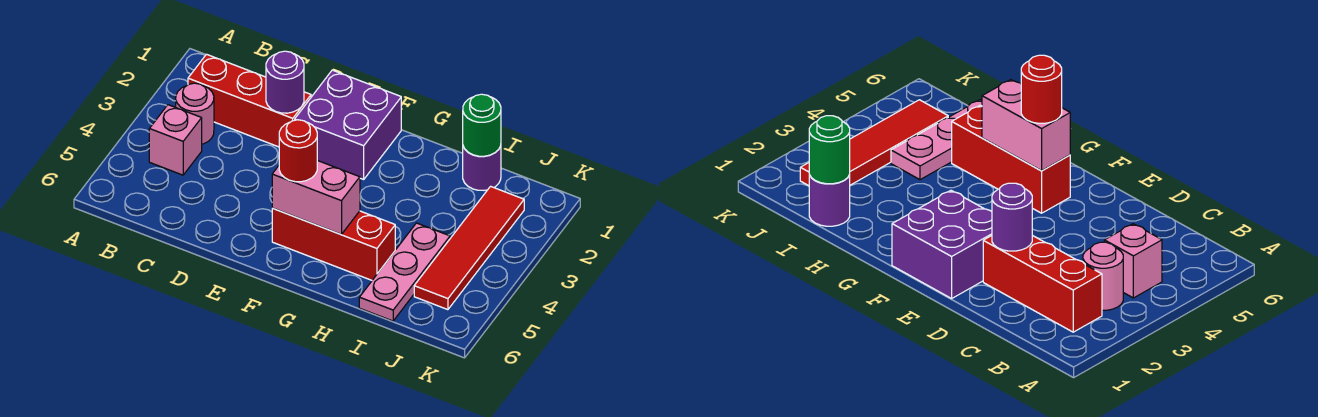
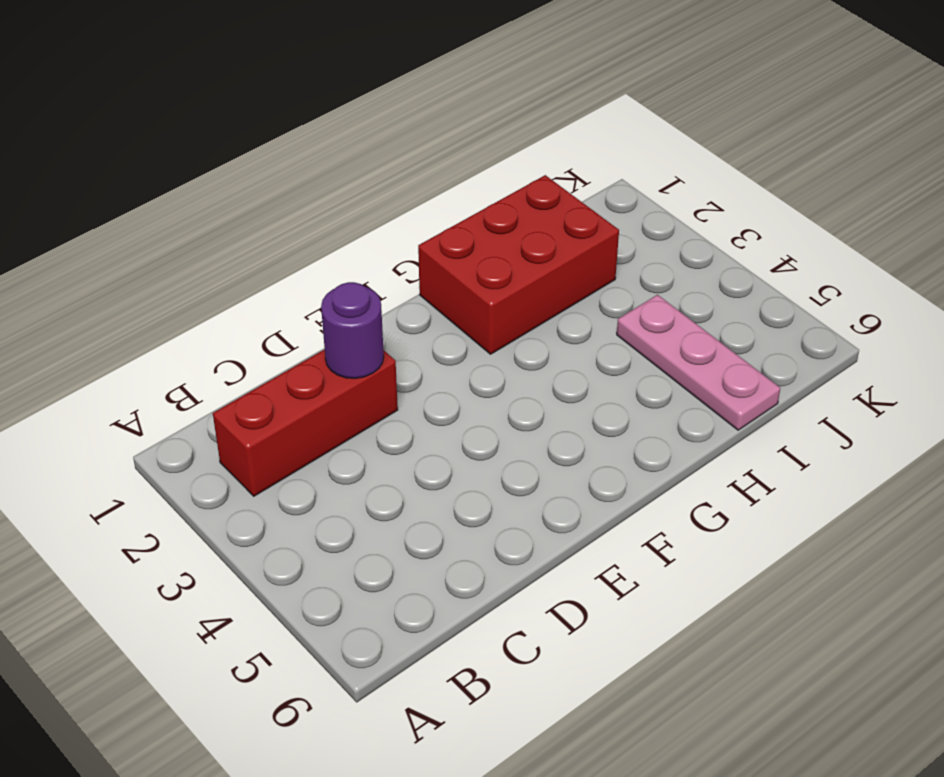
red brick G1:I2 level 1 -> purple round brick I1 level 1
none -> pink round brick B3 level 1
none -> pink brick B4 level 1
none -> purple brick E1:F2 level 1

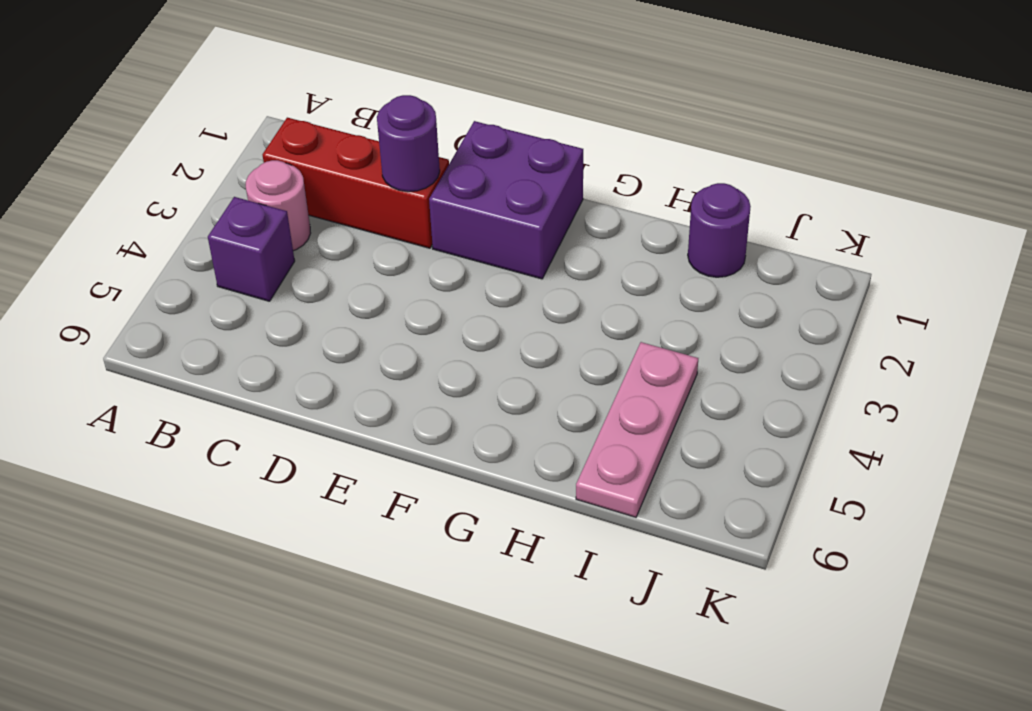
purple brick B4 level 1 -> pink brick B4 level 1
none -> red brick F5:H5 level 1
none -> red tile J2:J5 level 1
none -> pink brick F5:G5 level 2

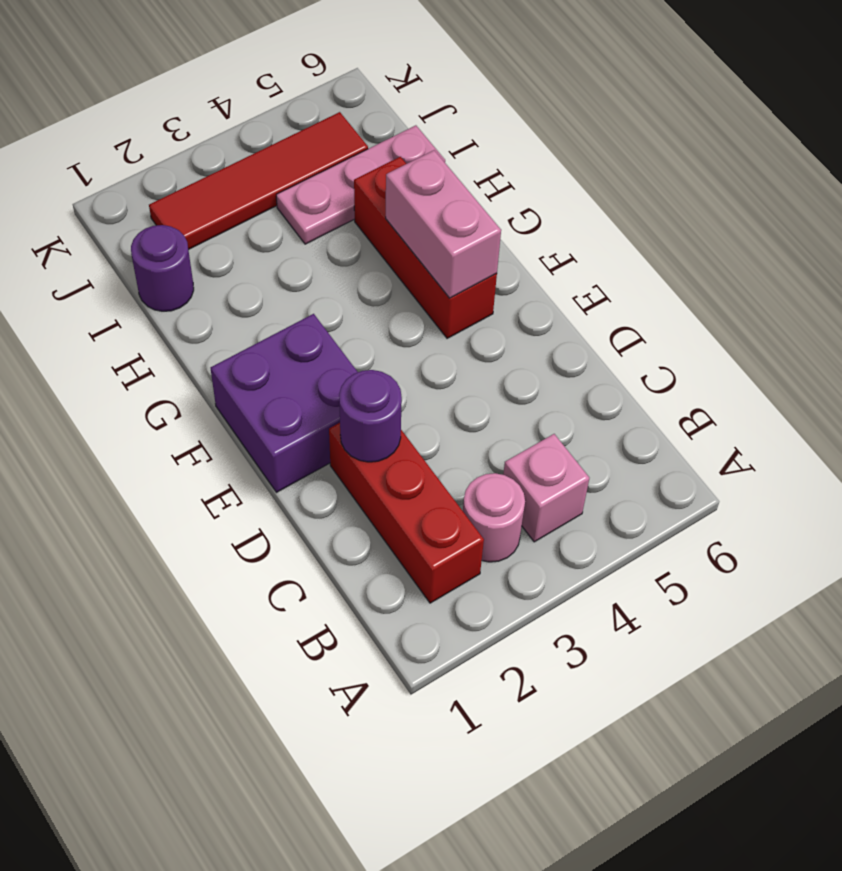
none -> green round brick I1 level 2
none -> red round brick F5 level 3

